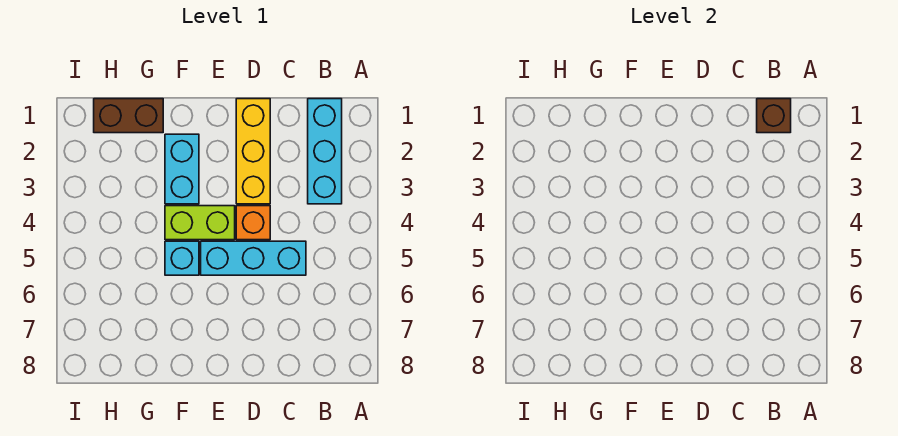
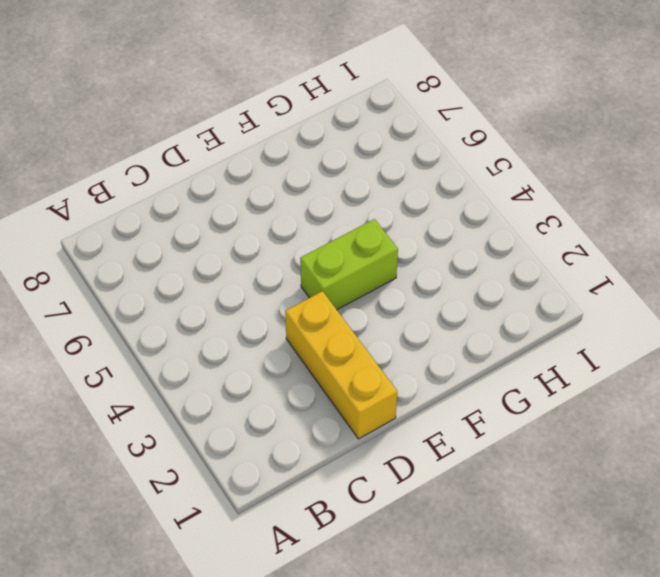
none -> cyan brick B1:B3 level 1
none -> cyan brick C5:E5 level 1

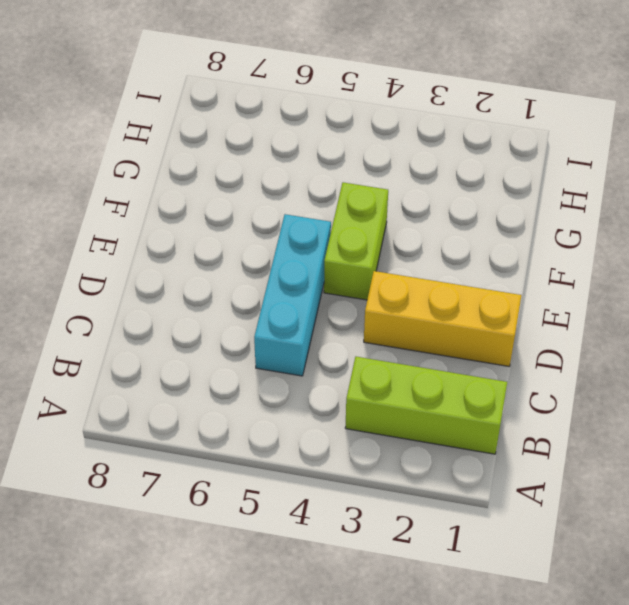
lime brick B1:B3 level 1 -> cyan brick B1:B3 level 1
none -> orange brick D4 level 1
none -> cyan brick F2:F3 level 1

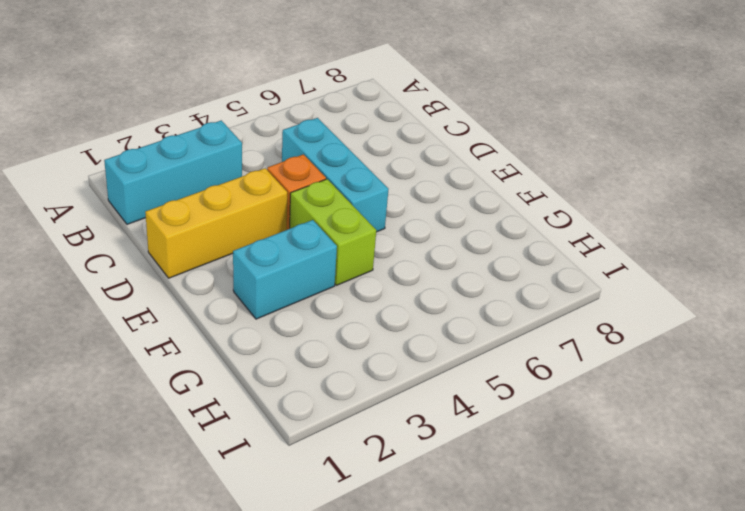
none -> cyan brick F5 level 1
none -> brown brick G1:H1 level 1

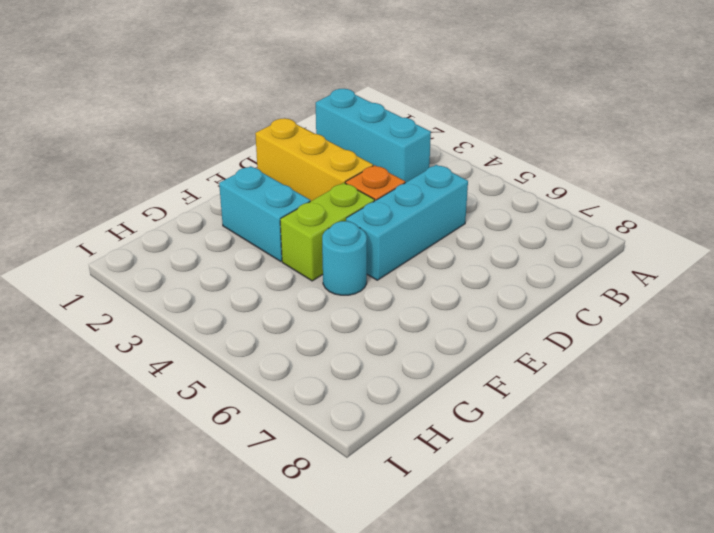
cyan round brick F5 level 1 -> cyan brick F5 level 1
none -> brown brick G1:H1 level 1
none -> brown brick B1 level 2

